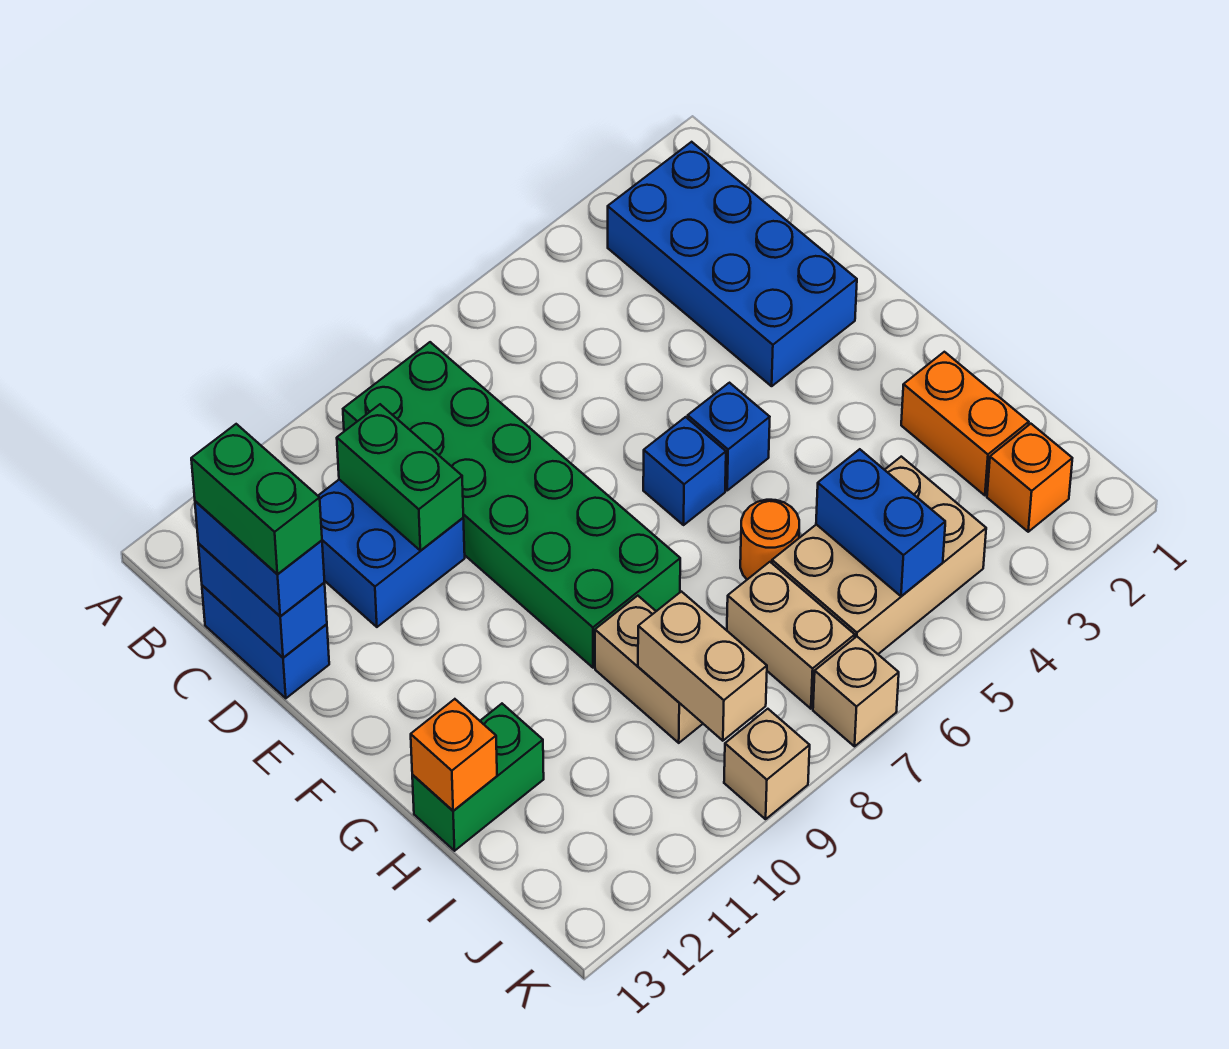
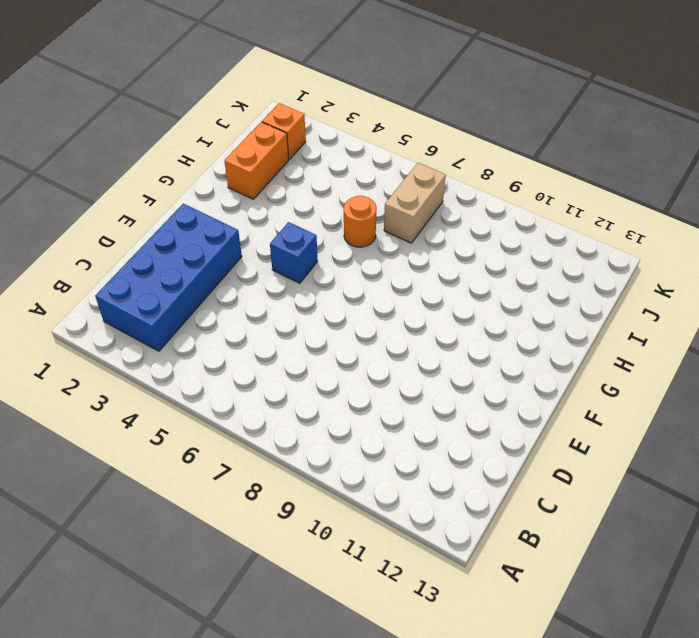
none -> green brick B8:G9 level 1
none -> blue brick C10:D11 level 1
none -> blue brick C13:D13 level 1

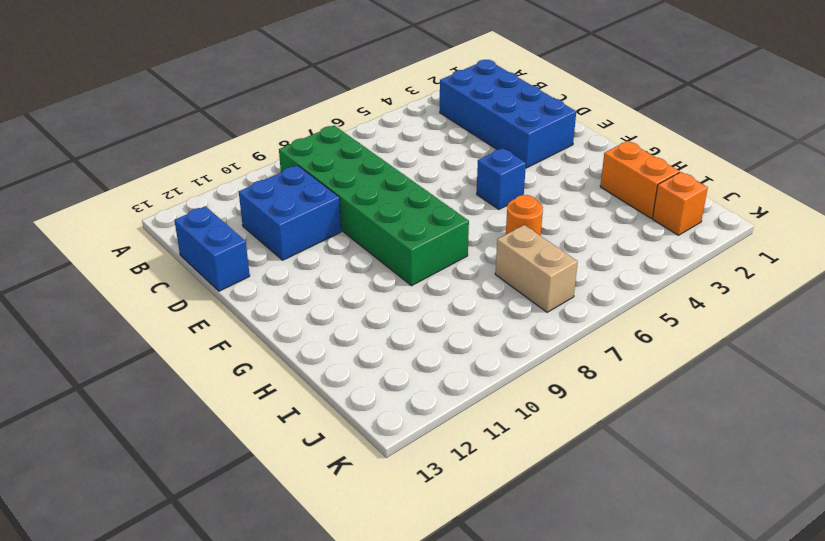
none -> blue brick F6 level 1
none -> tan brick H9:I9 level 1
none -> green brick H12:H13 level 1

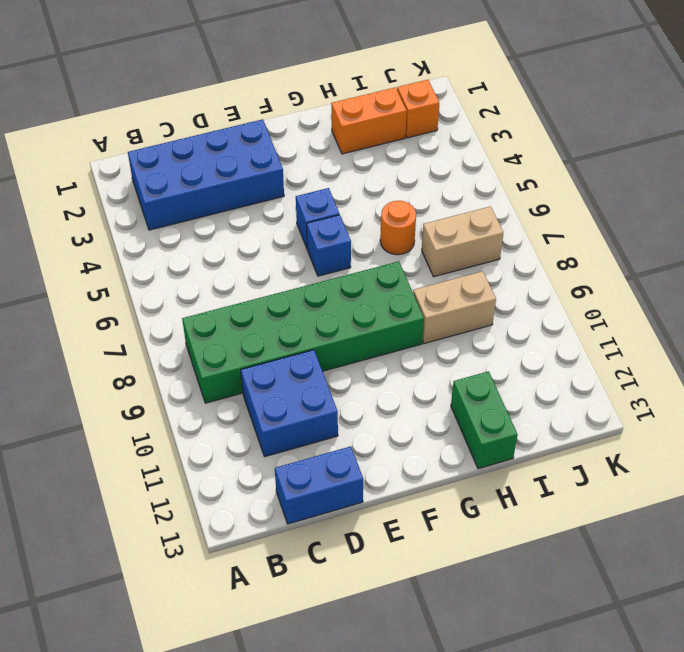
none -> tan brick I4:J6 level 1
none -> tan brick K7 level 1
none -> tan brick K9 level 1

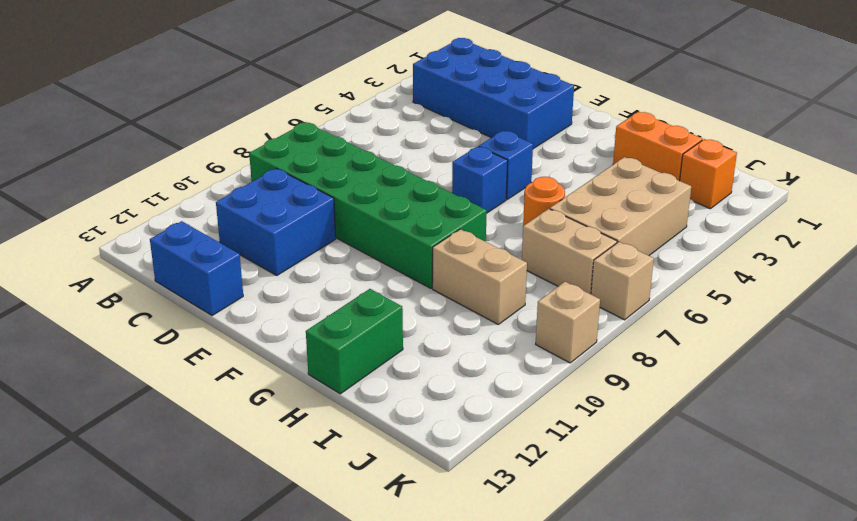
none -> green brick C10:D10 level 2
none -> blue brick C13:D13 level 2
none -> orange brick H13 level 2

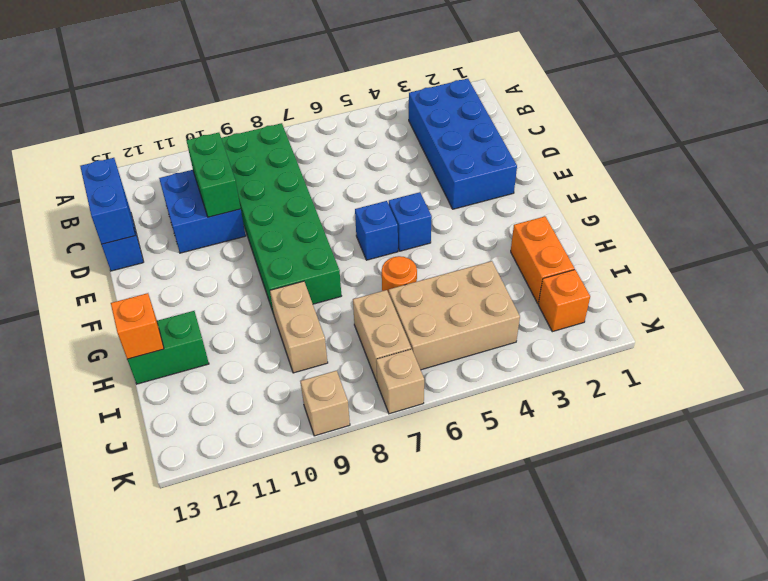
none -> blue brick I5:J5 level 2
none -> tan brick I9:J9 level 2
none -> blue brick C13:D13 level 3

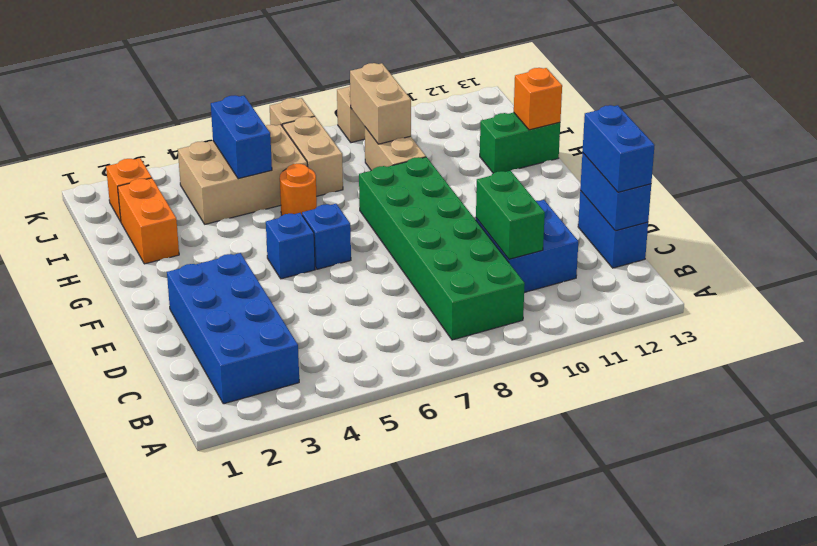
none -> green brick C13:D13 level 4

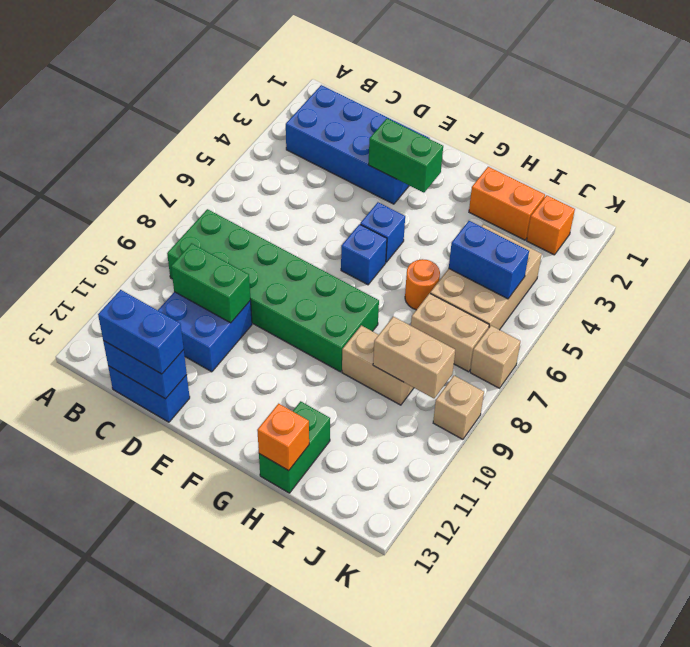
green brick E3:F3 level 2 -> green brick C13:D13 level 4

